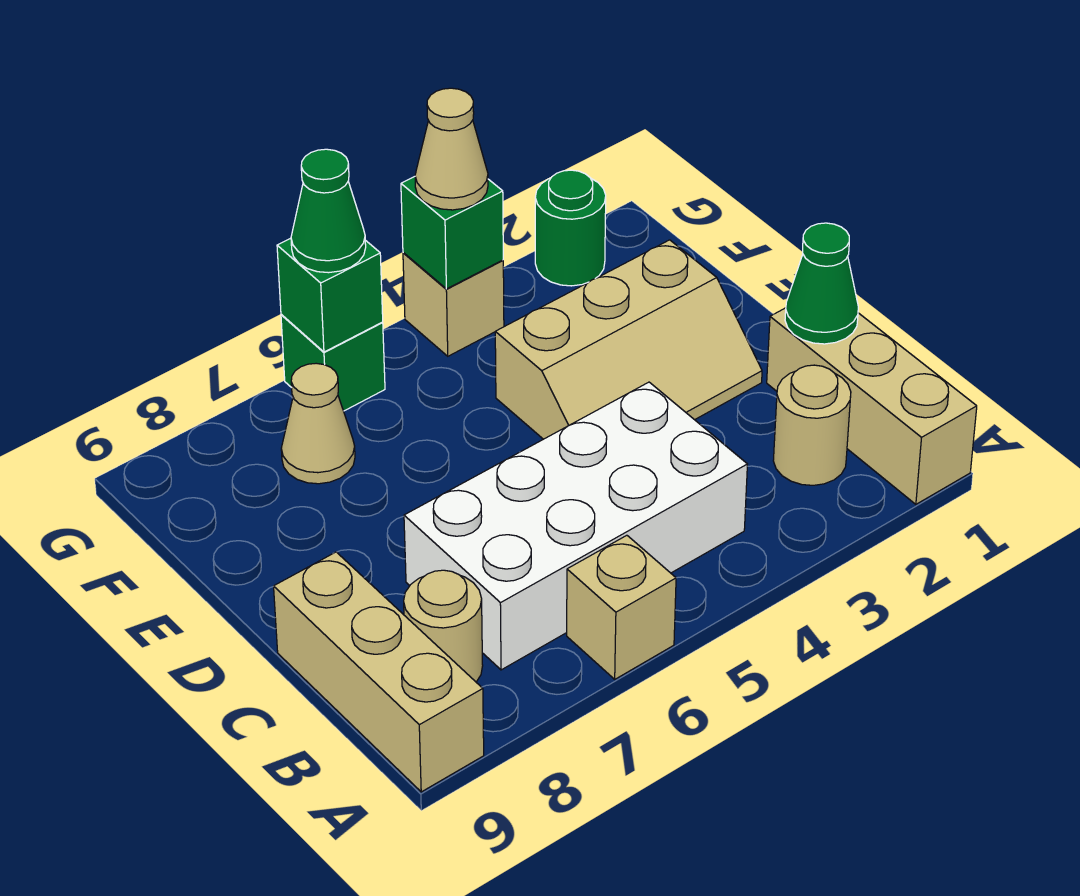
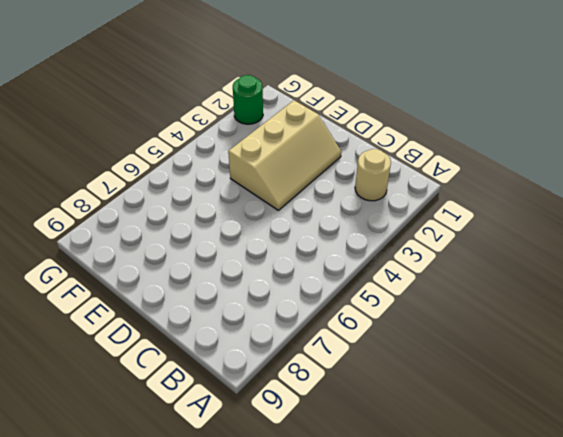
none -> tan brick A1:C1 level 1
none -> tan brick A6 level 1
none -> tan brick A9:C9 level 1

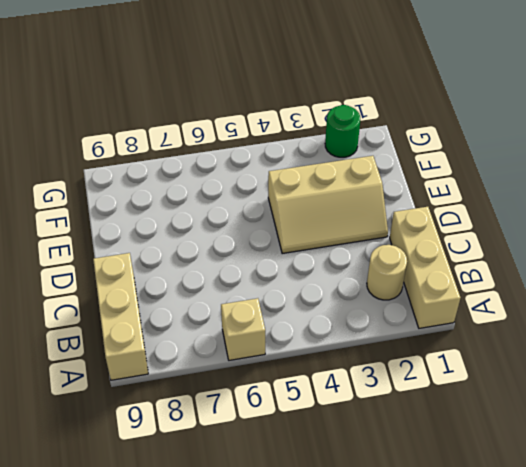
none -> white brick B4:C7 level 1
none -> tan round brick B8 level 1
none -> tan cone F7 level 1

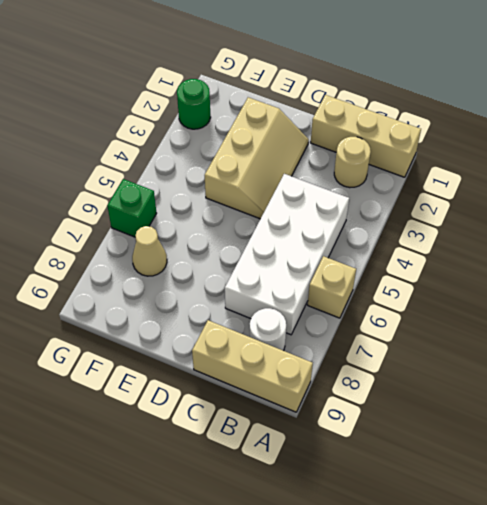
white round brick B8 level 1 -> tan round brick B8 level 1
none -> tan brick G4 level 1
none -> green cone C1 level 2
none -> green brick G4 level 2

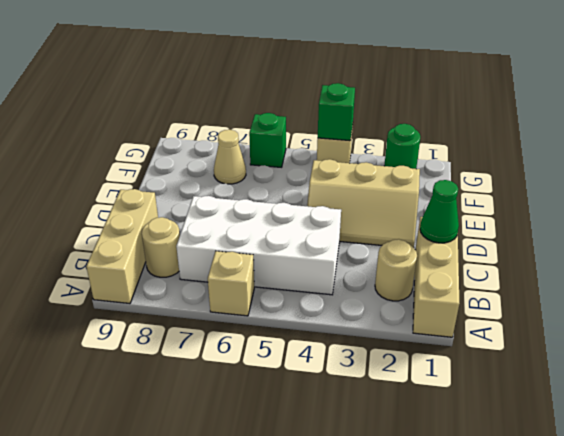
none -> green brick G6 level 2
none -> tan cone G4 level 3
none -> green cone G6 level 3

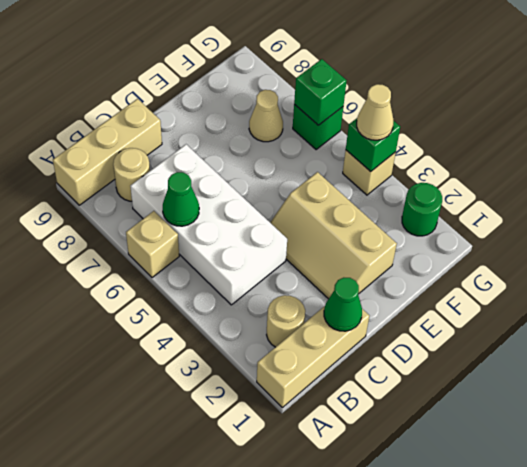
green cone B6 level 2 -> green cone G6 level 3

